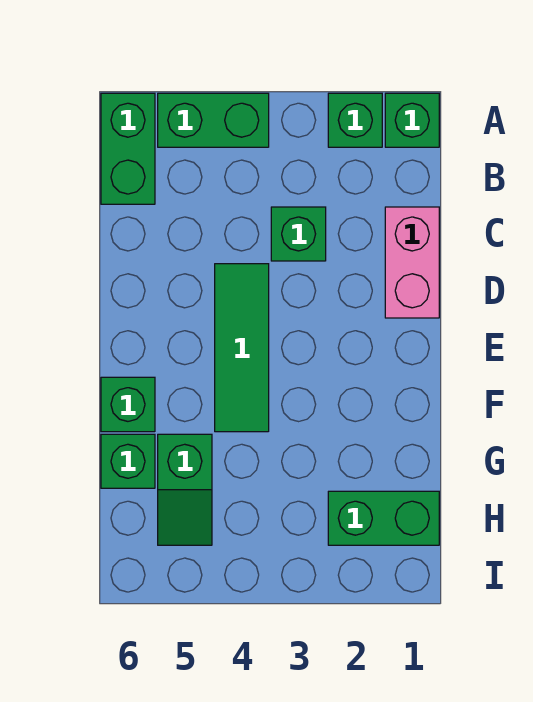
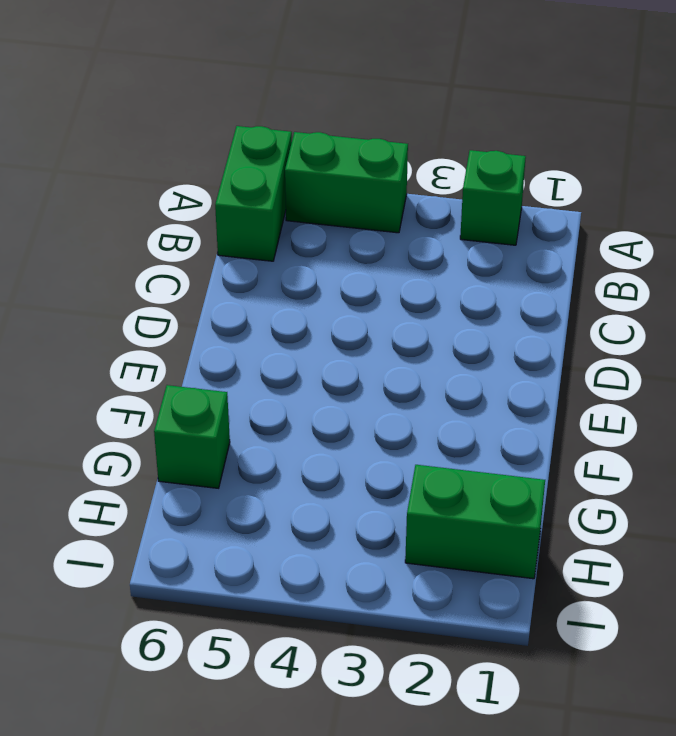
none -> green brick A1 level 1
none -> pink brick C1:D1 level 1

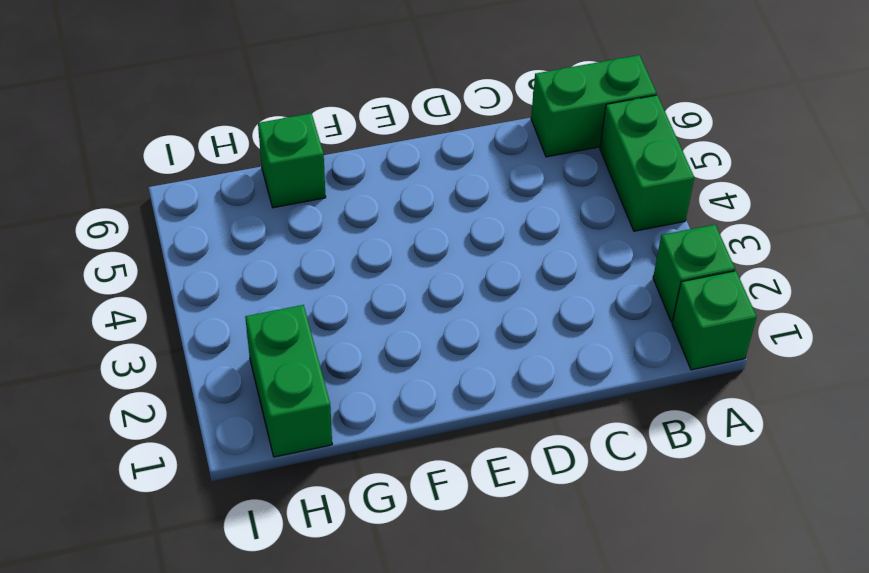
none -> pink brick C1:D1 level 1
none -> green brick C3 level 1

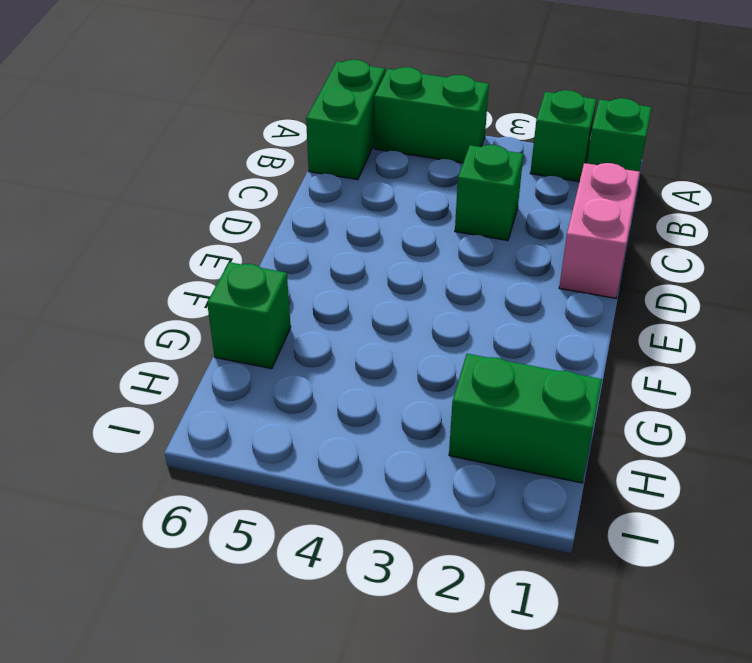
none -> green tile D4:F4 level 1
none -> green brick F6 level 1

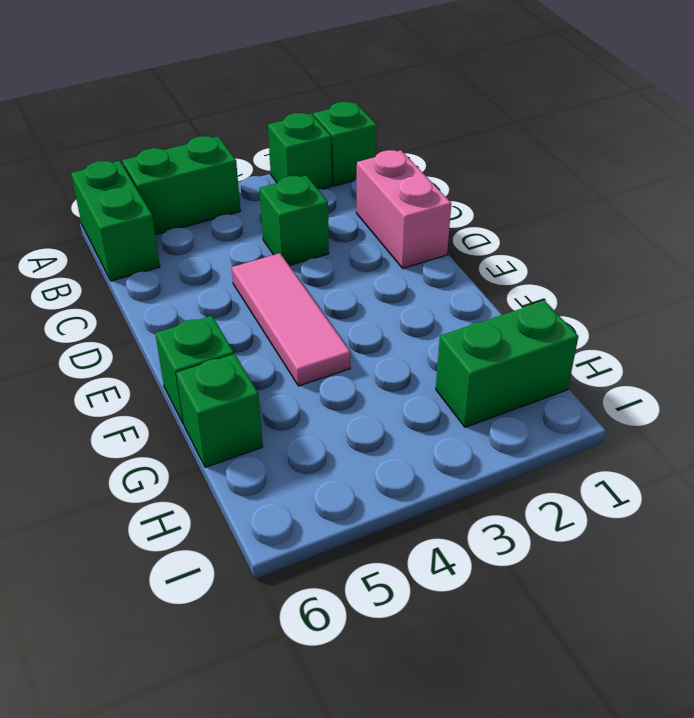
pink tile D4:F4 level 1 -> green tile D4:F4 level 1
none -> green slope G5:H5 level 1 top G

